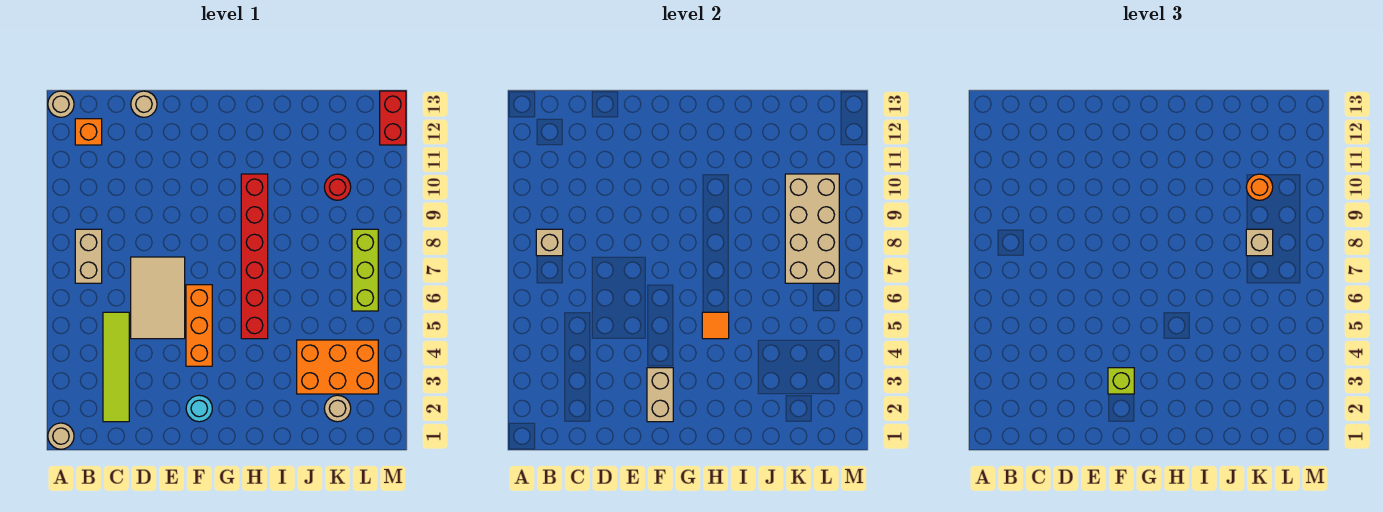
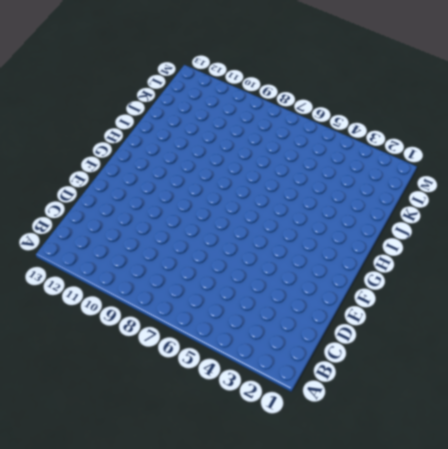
none -> tan round brick A1 level 1
none -> tan round brick A13 level 1
none -> tan brick B7:B8 level 1

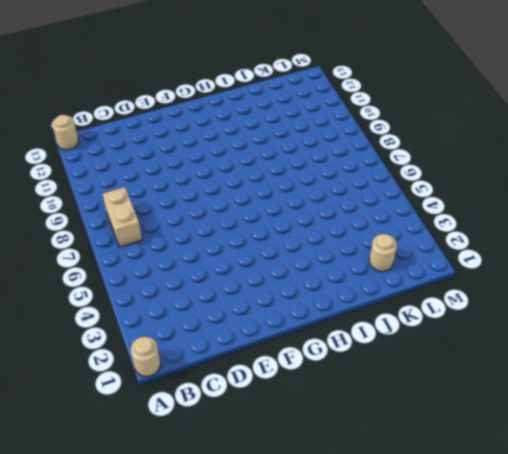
none -> orange brick B12 level 1
none -> lime tile C2:C5 level 1
none -> tan tile D5:E7 level 1

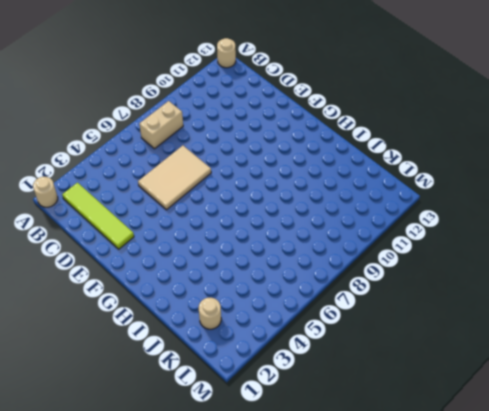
lime tile B2:E2 level 1 -> lime tile C2:C5 level 1
none -> orange brick B12 level 1
none -> tan round brick D13 level 1
none -> cyan round brick F2 level 1

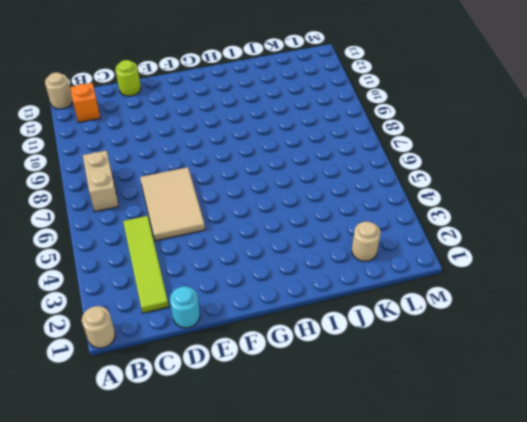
cyan round brick D1 level 1 -> cyan round brick F2 level 1
lime round brick D13 level 1 -> tan round brick D13 level 1
none -> orange brick F4:F6 level 1
none -> red brick H5:H10 level 1
none -> orange brick J3:L4 level 1

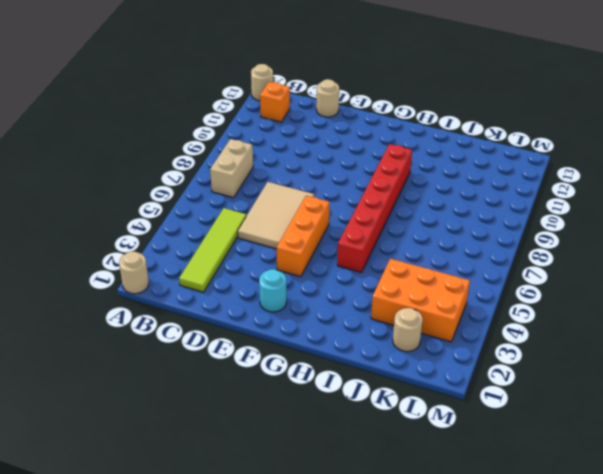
none -> red round brick K10 level 1
none -> lime brick L6:L8 level 1
none -> red brick M12:M13 level 1

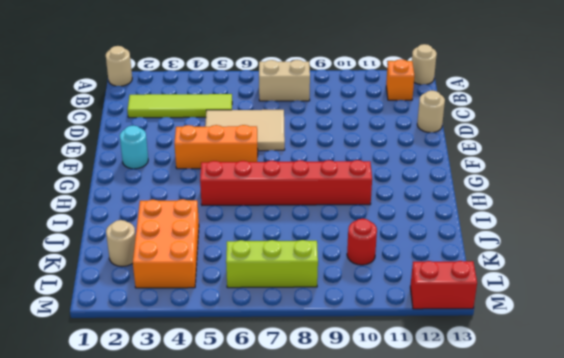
none -> tan brick B8 level 2
none -> tan brick F2:F3 level 2
none -> orange tile H5 level 2

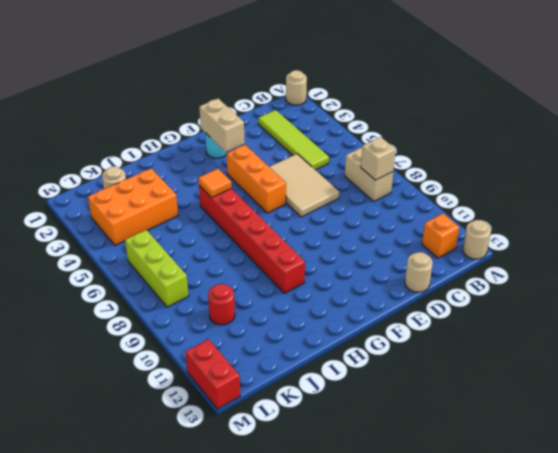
none -> tan brick K7:L10 level 2
none -> lime brick F3 level 3
none -> tan brick K8 level 3

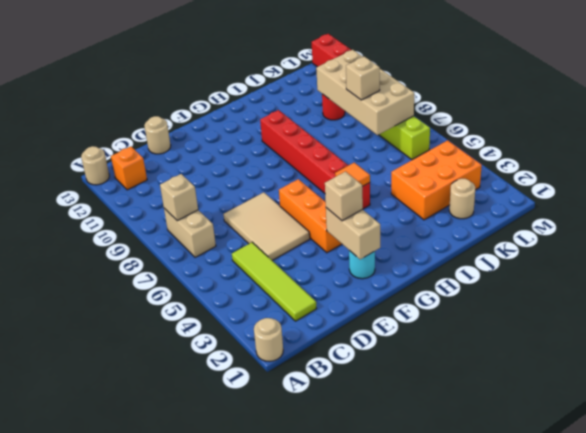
tan brick F3 level 3 -> lime brick F3 level 3
none -> orange round brick K10 level 3

